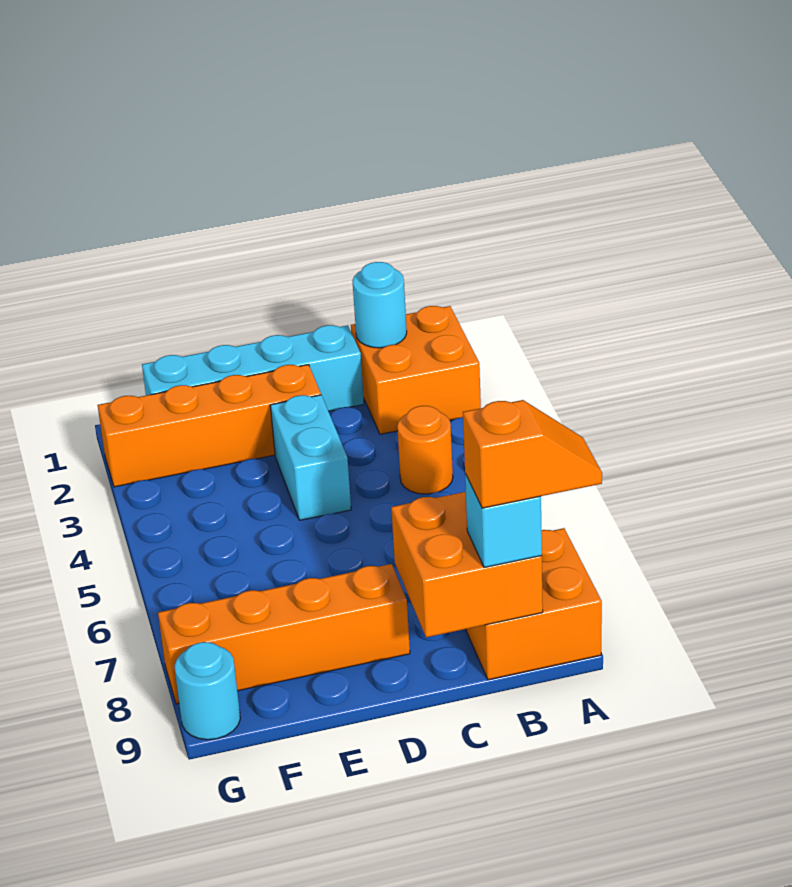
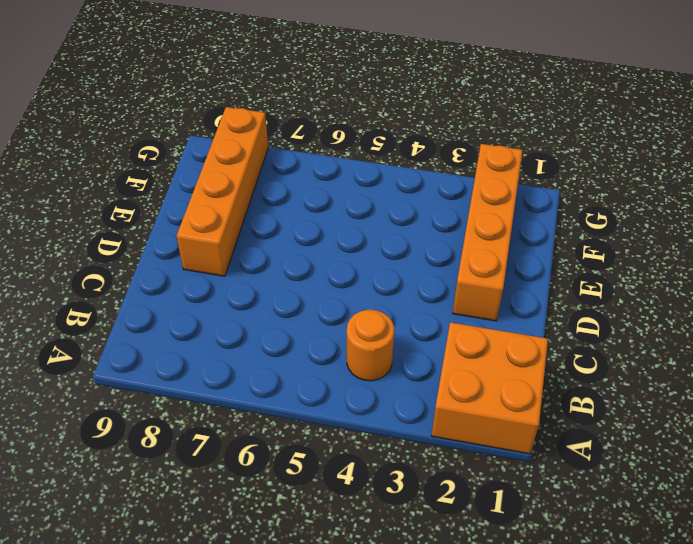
none -> orange brick A8:B9 level 1
none -> cyan brick C1:F1 level 1
none -> cyan brick D3:D4 level 1

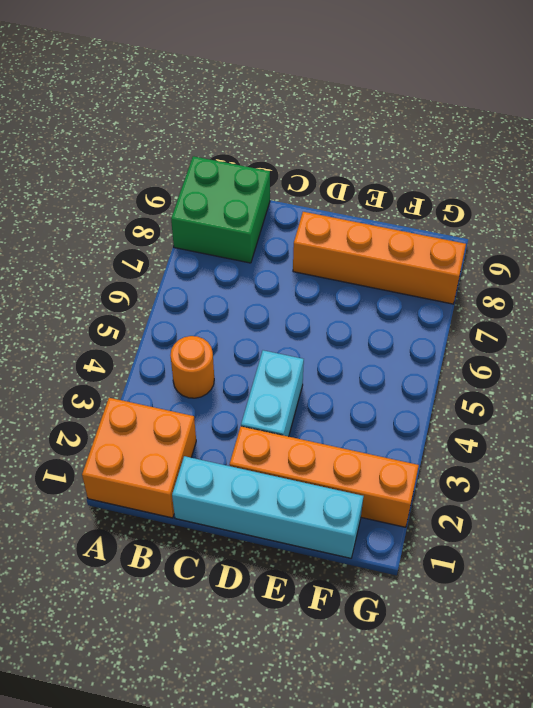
green brick A8:B9 level 1 -> orange brick A8:B9 level 1
none -> cyan round brick G9 level 1
none -> cyan round brick B1 level 2
none -> orange brick B8:C9 level 2

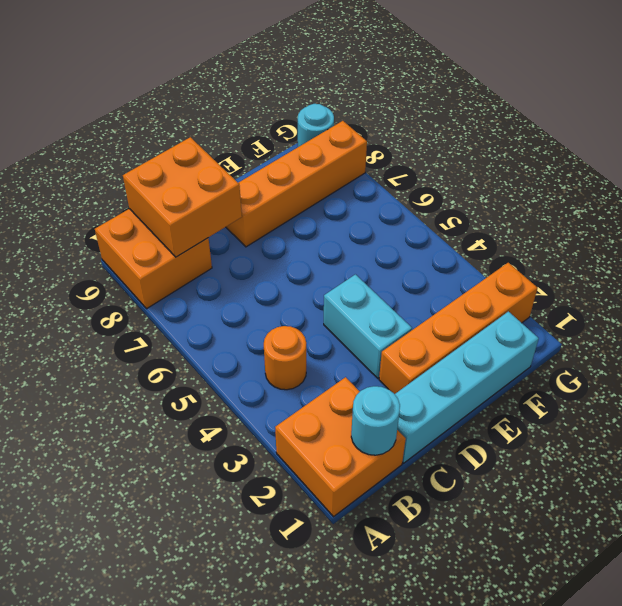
none -> cyan brick B9 level 3
none -> orange slope A9:B9 level 4 top B

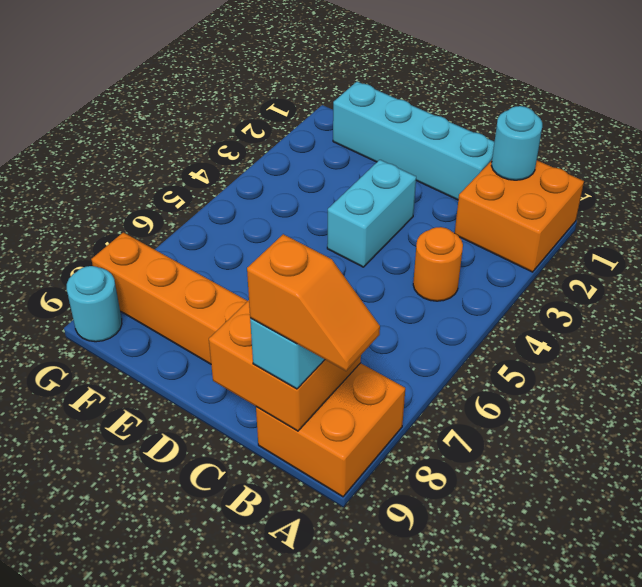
none -> orange brick D2:G2 level 1

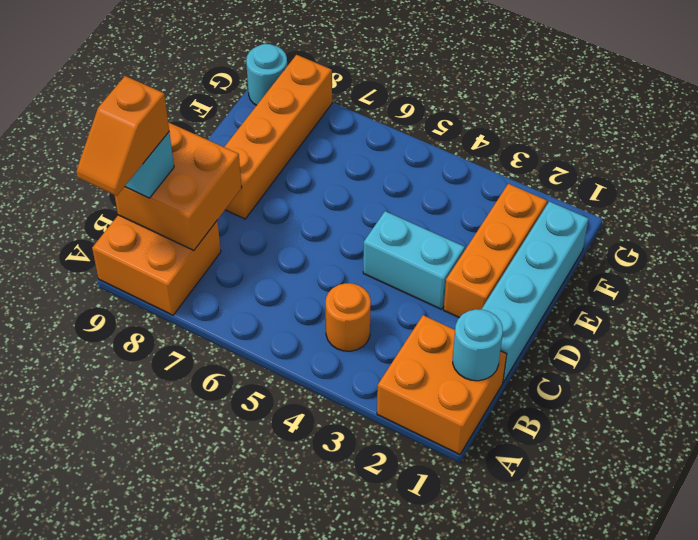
orange brick D2:F2 level 1 -> orange brick D2:G2 level 1

